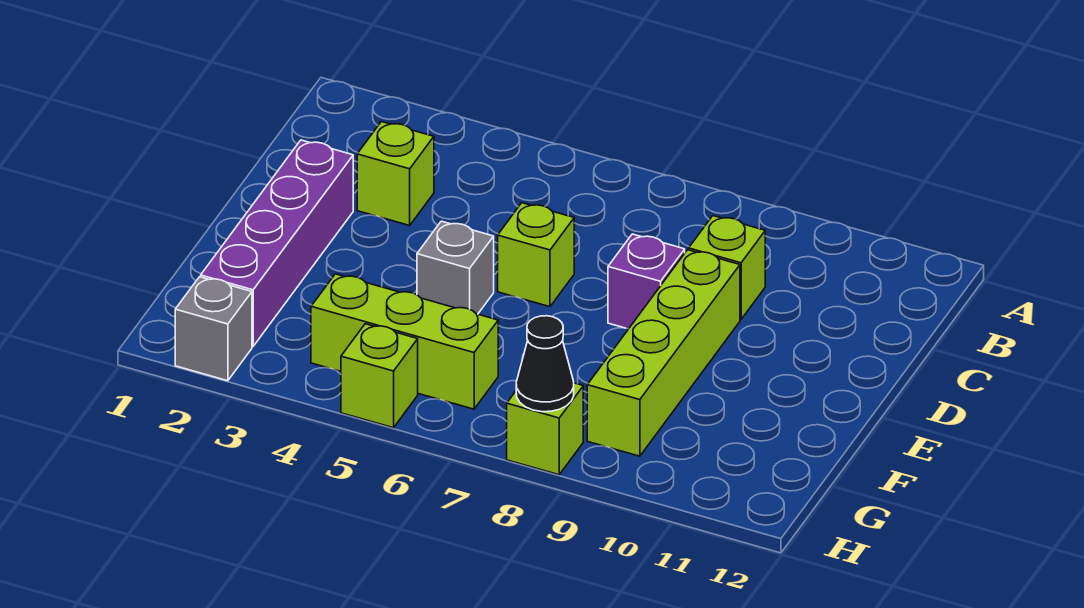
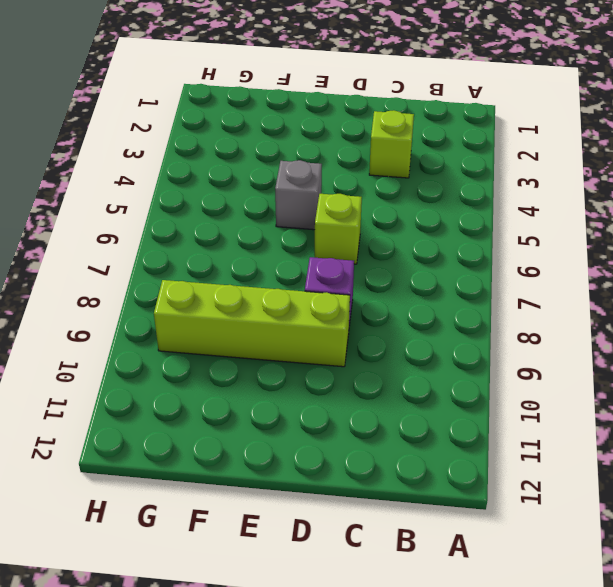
none -> lime brick C9 level 1
none -> purple brick D2:G2 level 1
none -> lime brick G4:G6 level 1

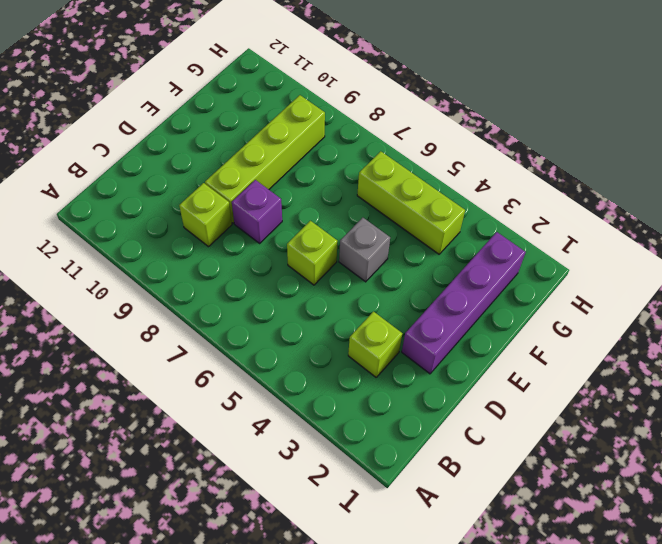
none -> grey brick H2 level 1
none -> lime brick H5 level 1
none -> lime brick H8 level 1

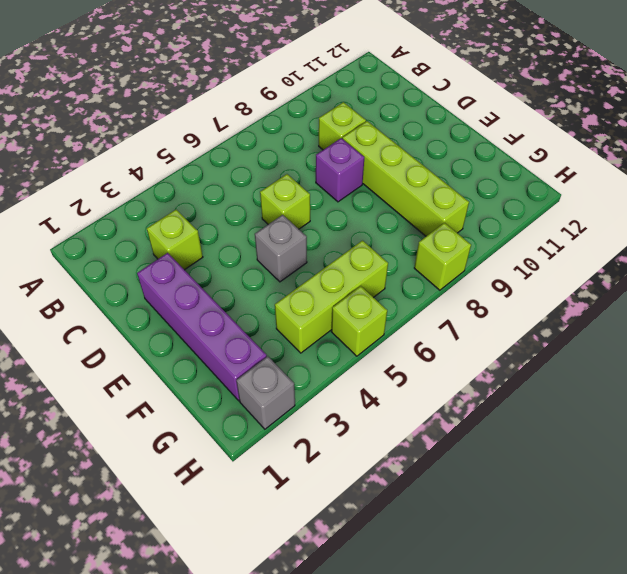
none -> black cone H8 level 2

